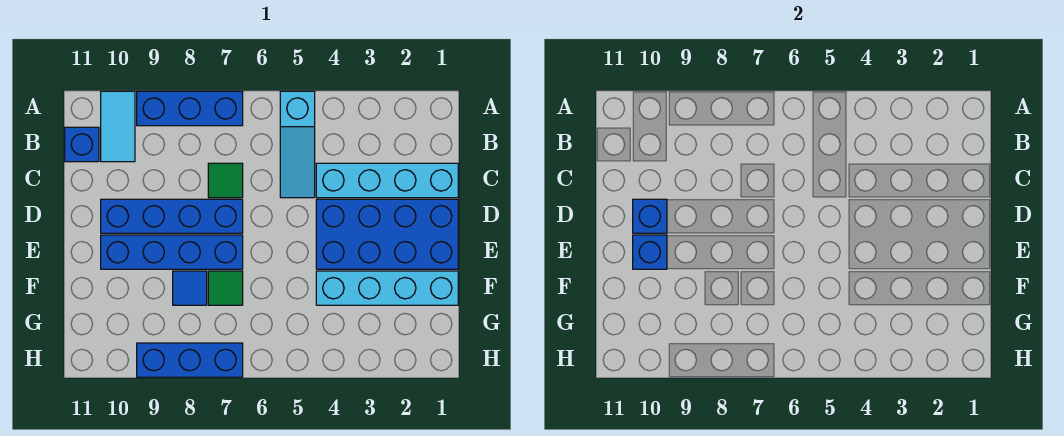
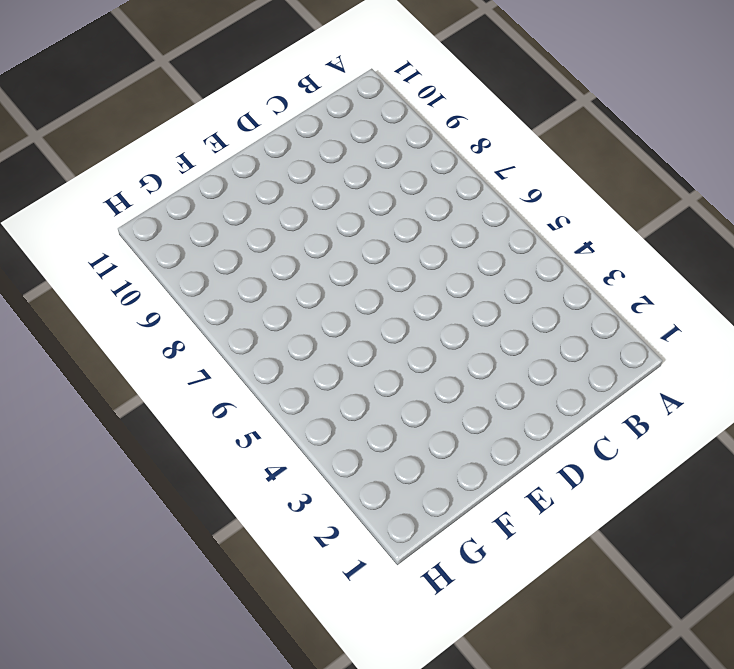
none -> cyan slope A5:C5 level 1 top A
none -> blue brick A7:A9 level 1
none -> cyan tile A10:B10 level 1

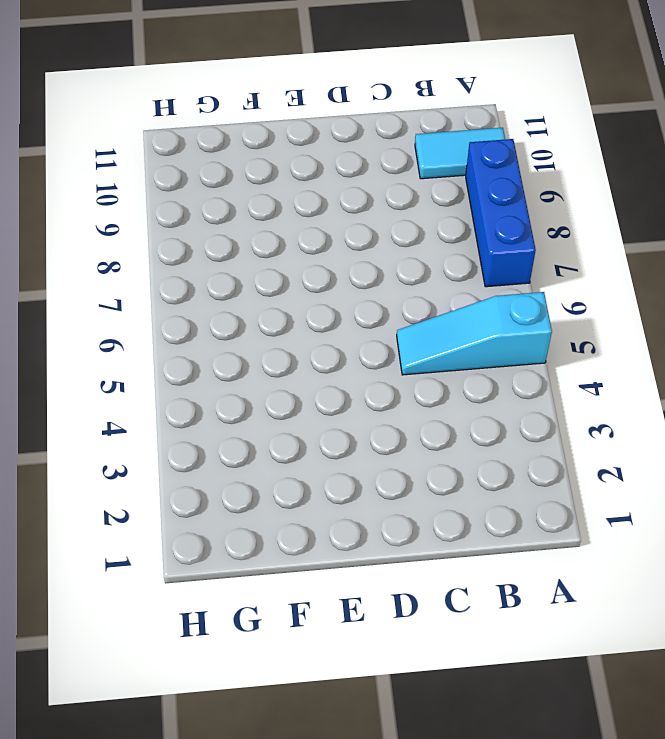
none -> blue brick B11 level 1
none -> cyan brick C1:C4 level 1
none -> green tile C7 level 1

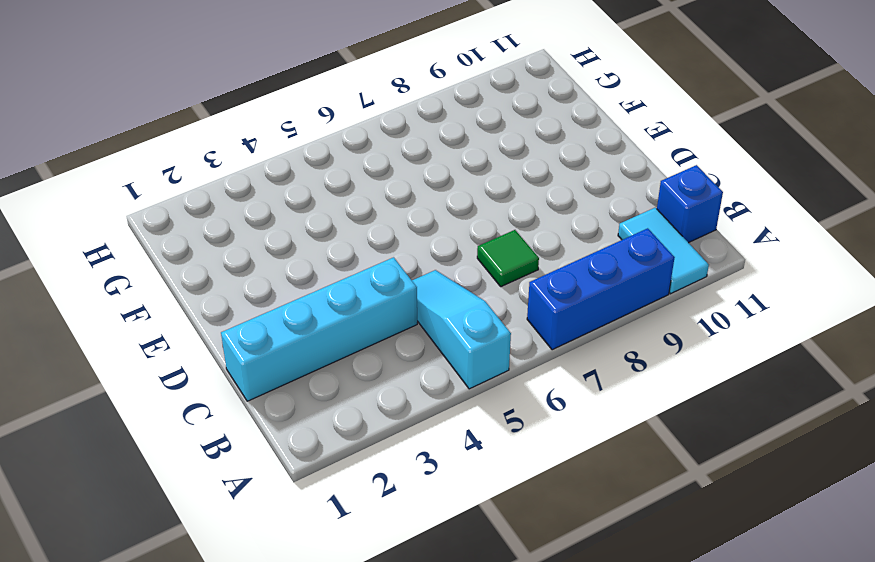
none -> blue brick D1:E4 level 1
none -> blue brick D7:D10 level 1
none -> blue brick E7:E10 level 1

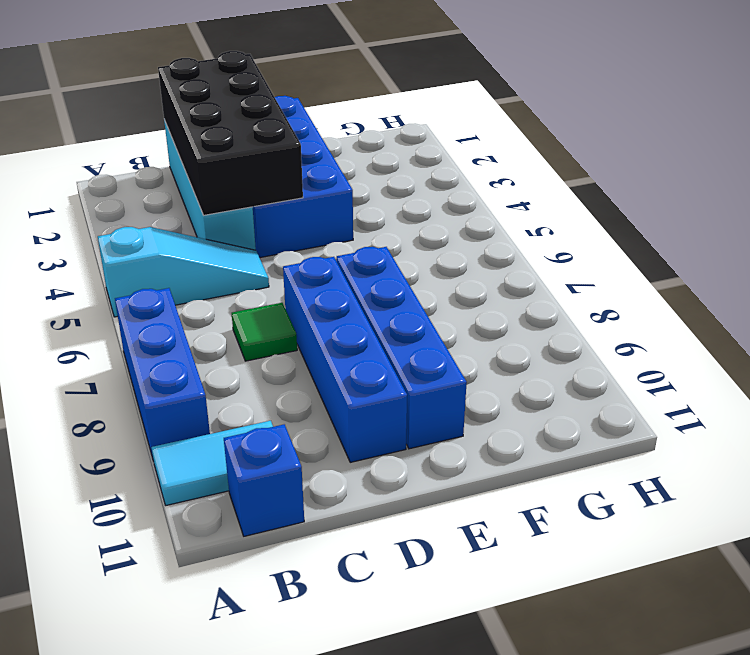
black brick C1:D4 level 2 -> none
none -> cyan brick F1:F4 level 1
none -> green tile F7 level 1
none -> blue tile F8 level 1

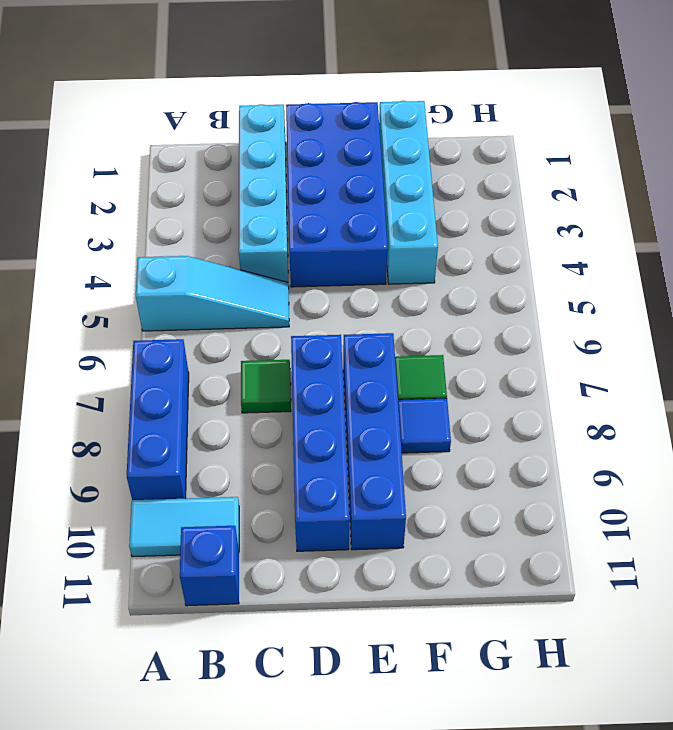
none -> blue brick H7:H9 level 1
none -> blue brick D10 level 2
none -> blue brick E10 level 2

